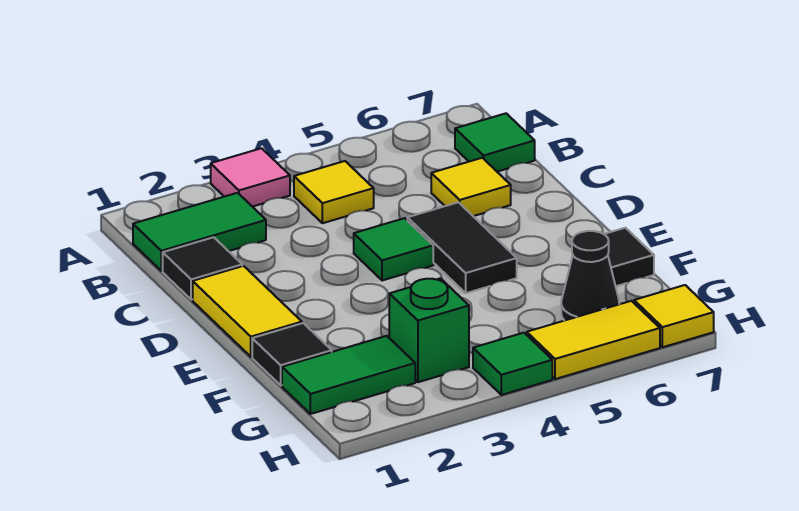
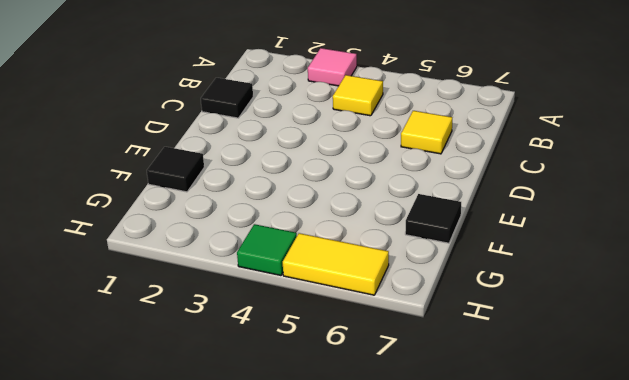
none -> green tile B1:B2 level 1
none -> green tile B7 level 1
none -> yellow tile D1:E1 level 1

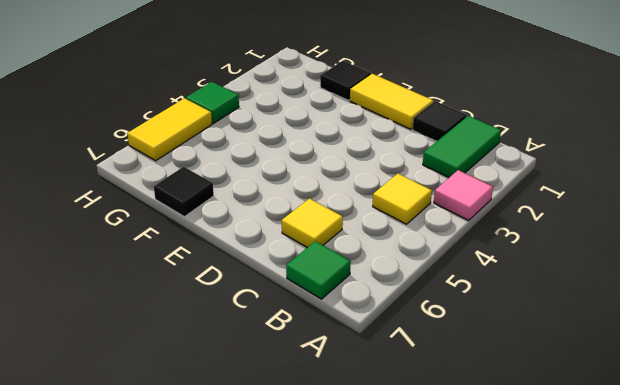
none -> green tile D4 level 1
none -> black tile D5:E5 level 1
none -> green tile G1:G2 level 1

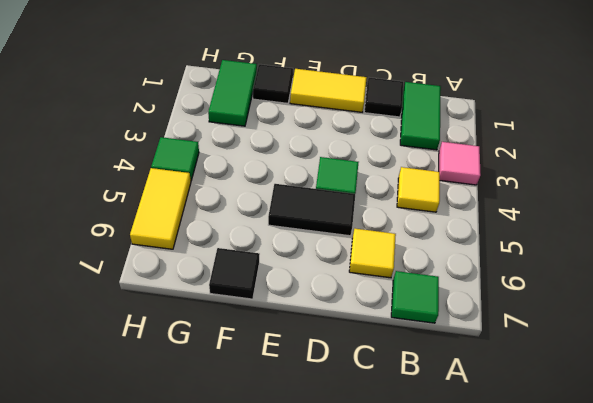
none -> green brick G3 level 1
none -> black cone G6 level 1
none -> yellow tile H7 level 1

